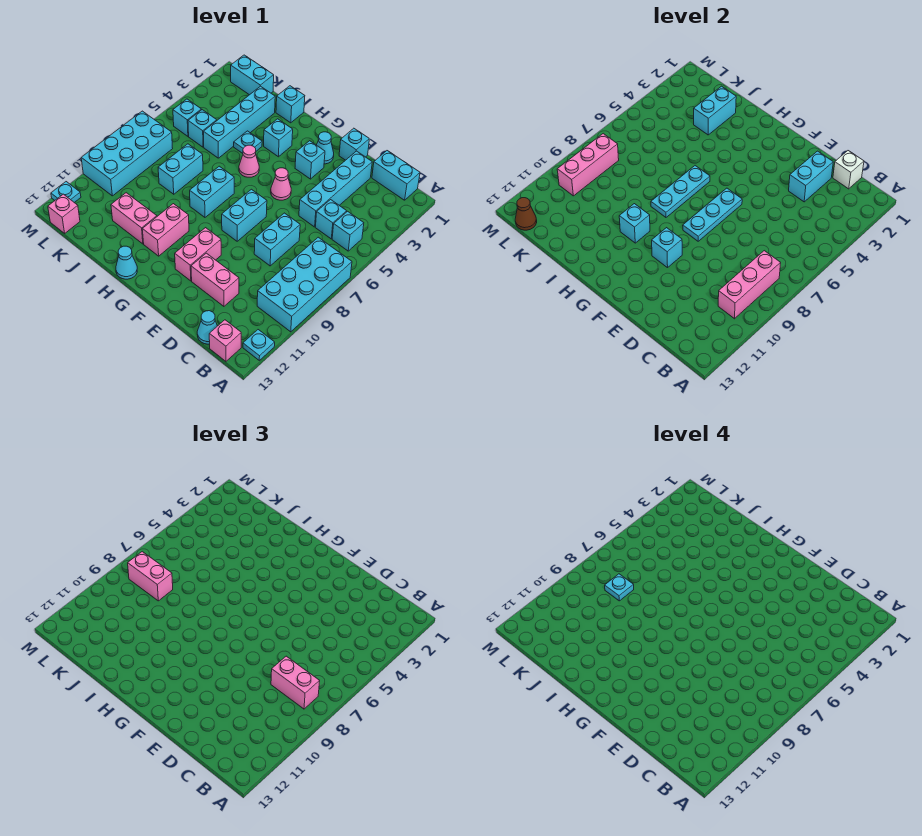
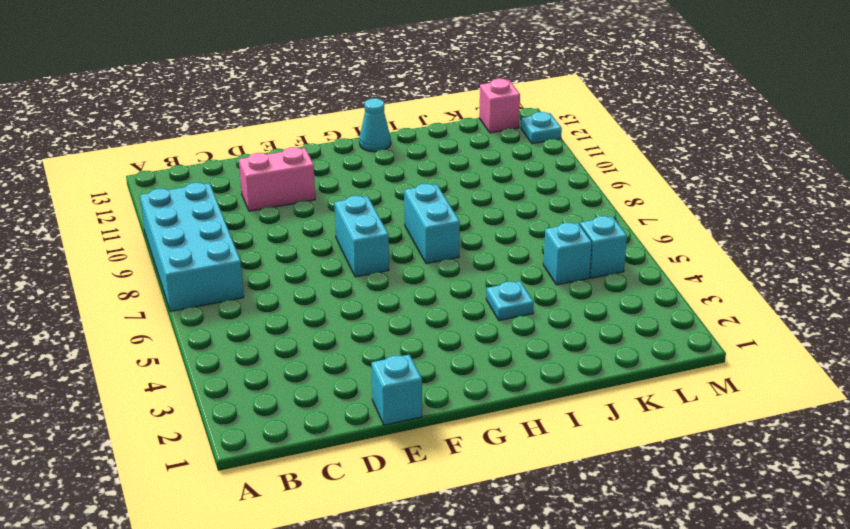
none -> cyan plate A12 level 1
none -> cyan brick B1:C1 level 1
none -> cyan brick B5 level 1
none -> pink brick B13 level 1

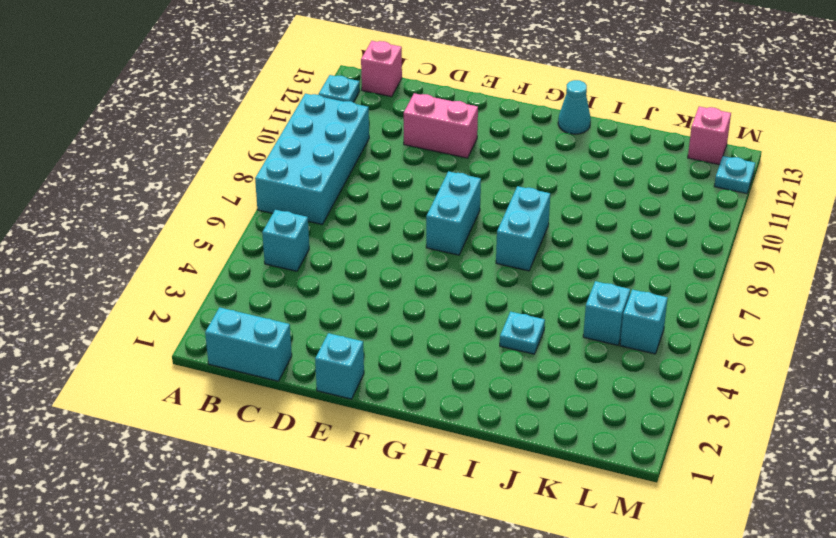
none -> cyan brick C5 level 1
none -> cyan cone C13 level 1
none -> cyan brick D2:D5 level 1
none -> cyan brick D7:D8 level 1

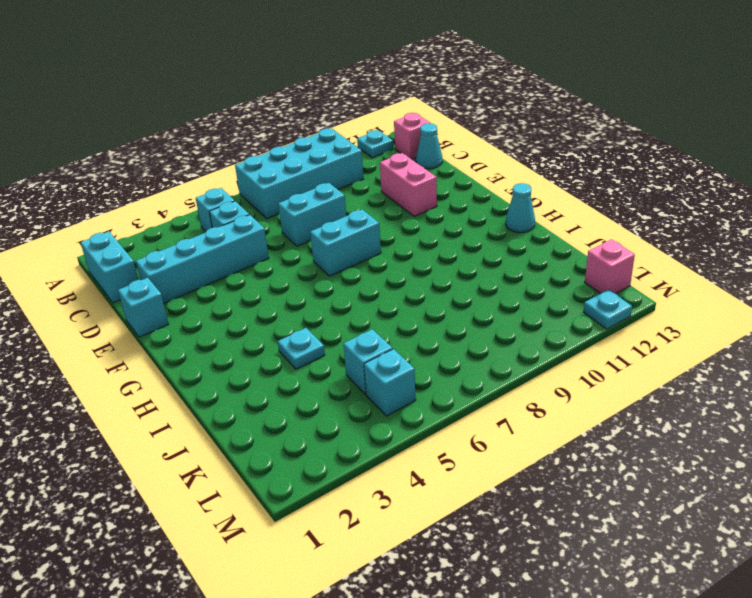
none -> cyan cone F2 level 1
none -> cyan brick F3 level 1
none -> pink cone F5 level 1
none -> pink brick F10:F11 level 1

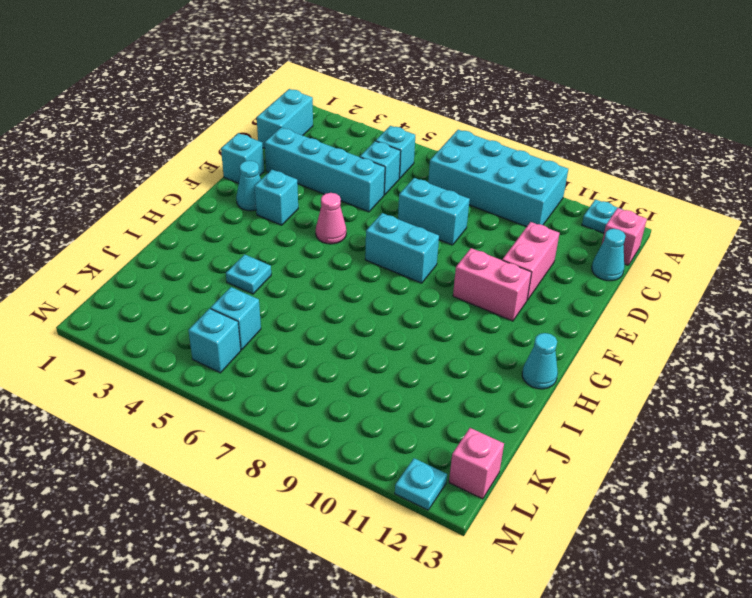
none -> cyan brick H3 level 1
none -> pink cone H5 level 1
none -> cyan brick H7:H8 level 1
none -> pink brick H10:H11 level 1

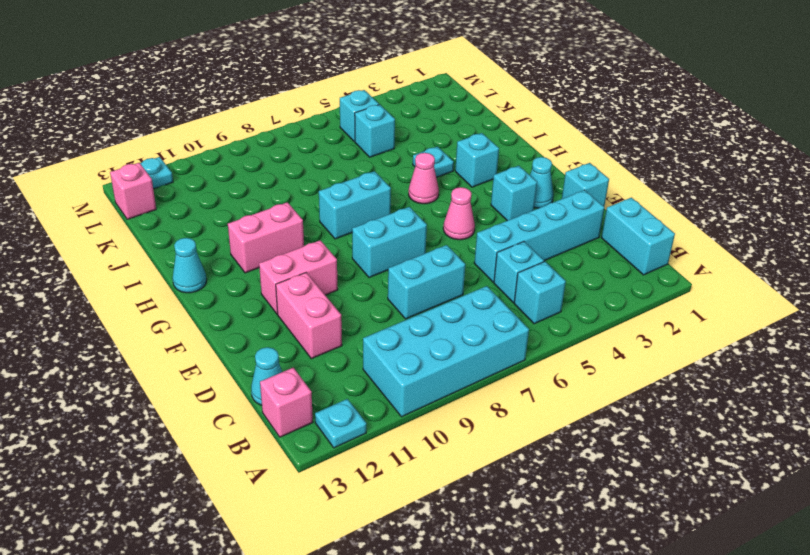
none -> cyan brick I1 level 1
none -> pink brick I11:J11 level 1
none -> cyan brick J2:J5 level 1
none -> cyan brick J7:J8 level 1

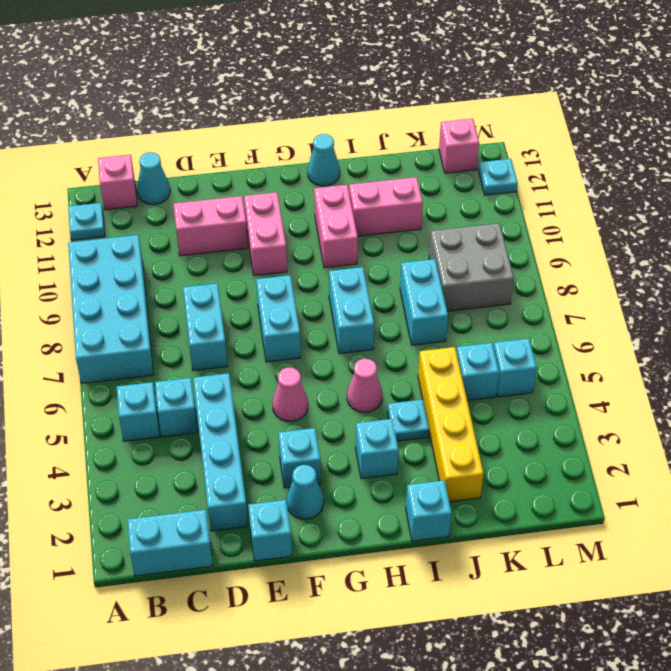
yellow brick J2:J5 level 1 -> cyan brick J2:J5 level 1
grey brick K8:L9 level 1 -> cyan brick L7:M10 level 1
none -> cyan brick K1:L1 level 1
none -> pink brick B8:B10 level 2
none -> white brick C1 level 2
none -> cyan brick D2:D3 level 2

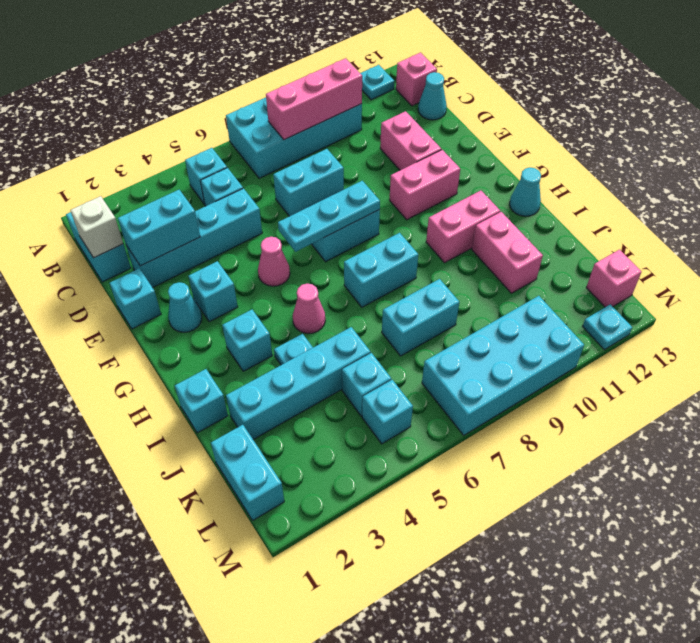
none -> cyan brick F10 level 2
none -> cyan plate H6:H8 level 2
none -> cyan brick H10 level 2
none -> cyan brick J2:J3 level 2

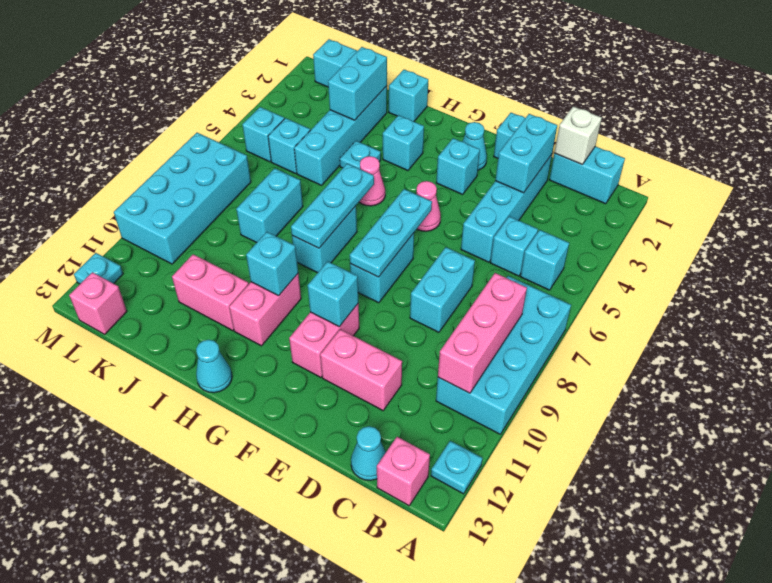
none -> pink brick L8:L10 level 2
none -> brown cone L13 level 2
none -> pink brick B8:C8 level 3
none -> pink brick K8:L8 level 3

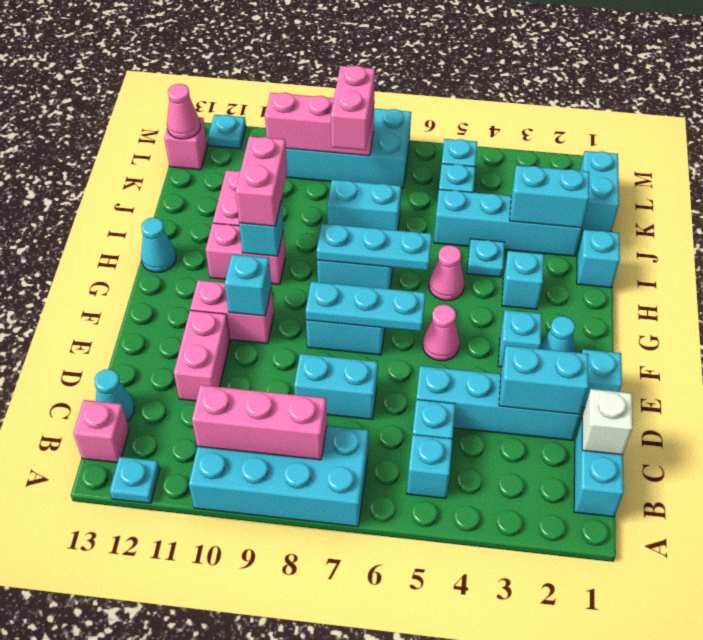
pink brick H10:I10 level 3 -> pink brick B8:C8 level 3
pink cone L13 level 2 -> brown cone L13 level 2
none -> cyan plate K8 level 4

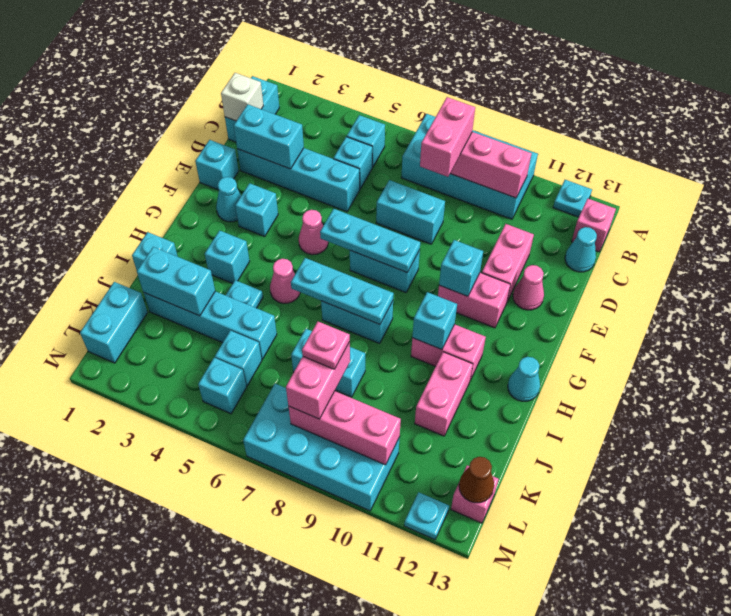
pink cone E12 level 1 -> none
pink plate K8 level 4 -> cyan plate K8 level 4

